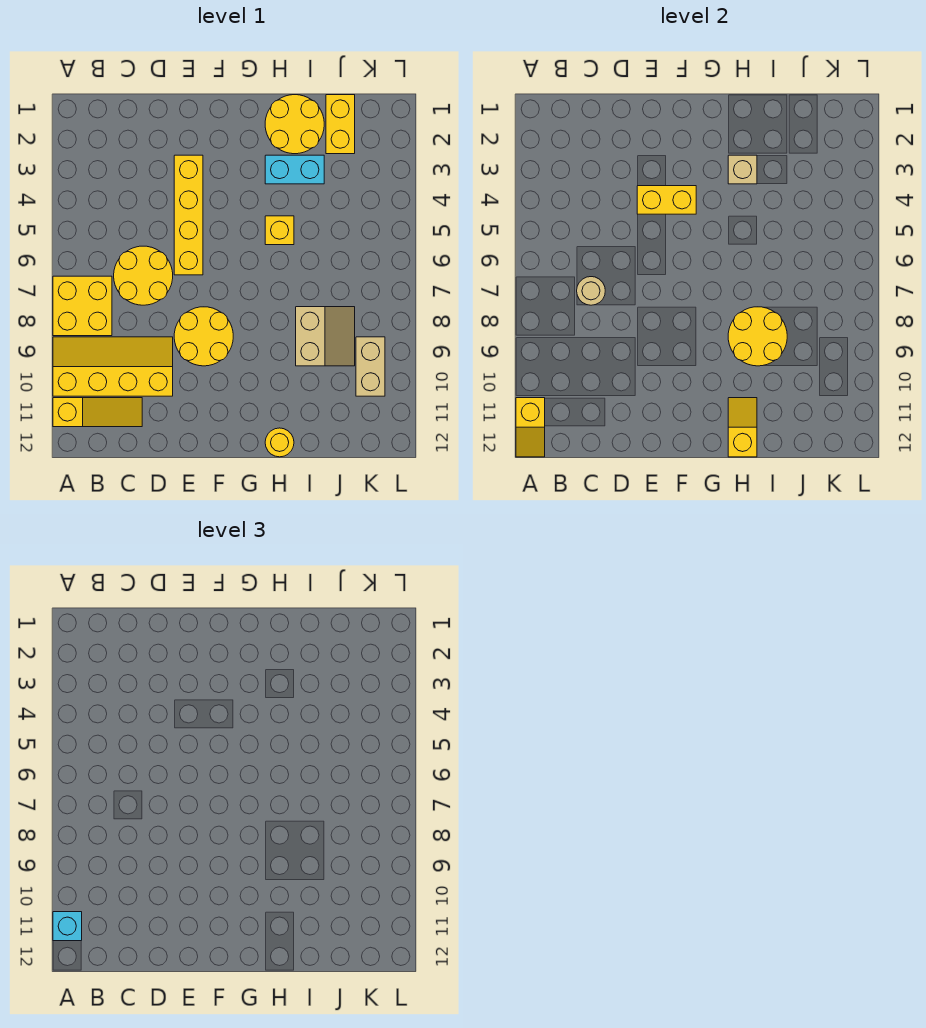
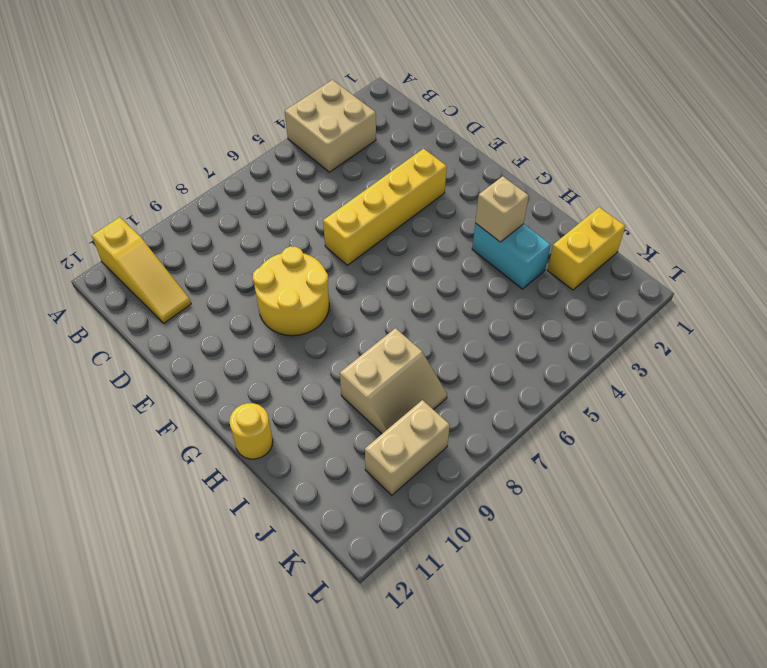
tan brick A3:B4 level 1 -> none
none -> yellow brick A7:B8 level 1
none -> yellow slope A9:D10 level 1 top 10
none -> yellow round brick C6:D7 level 1

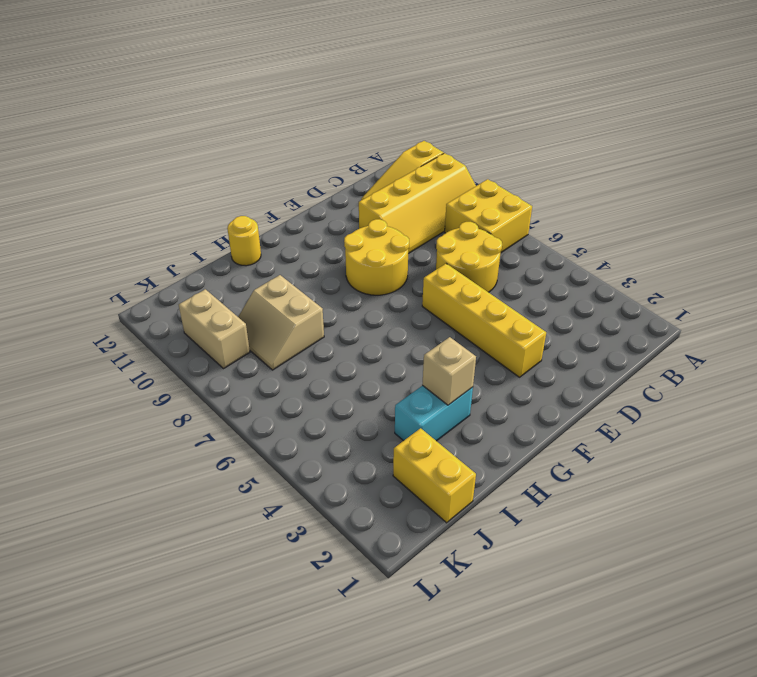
none -> yellow round brick H1:I2 level 1
none -> yellow brick H5 level 1
none -> yellow slope A11:A12 level 2 top 11

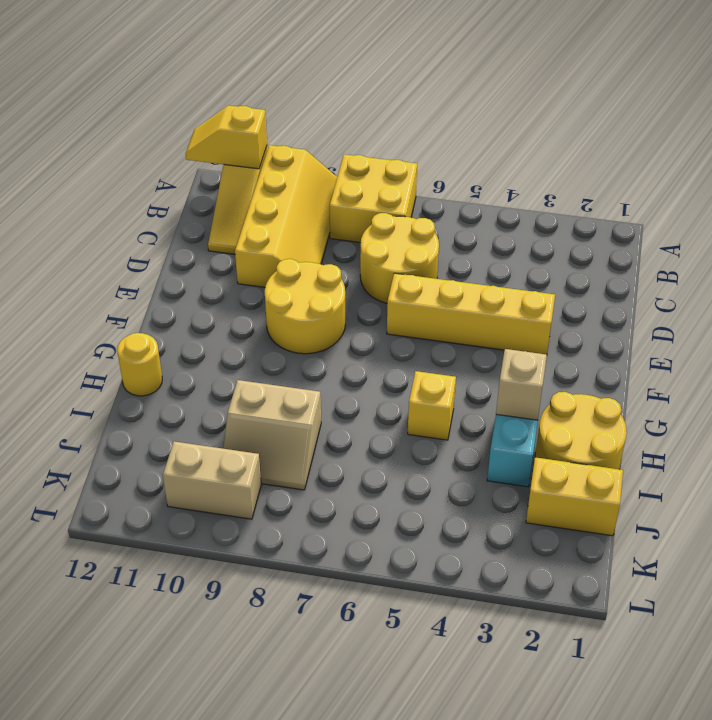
none -> tan round brick C7 level 2
none -> yellow brick E4:F4 level 2
none -> yellow round brick H8:I9 level 2

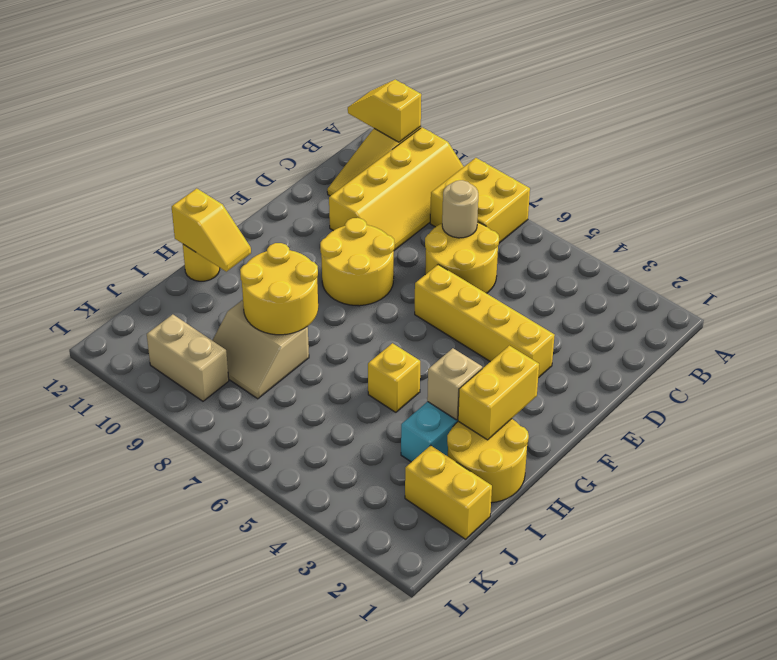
yellow brick G2:H2 level 2 -> yellow brick E4:F4 level 2
none -> cyan brick A11 level 3

